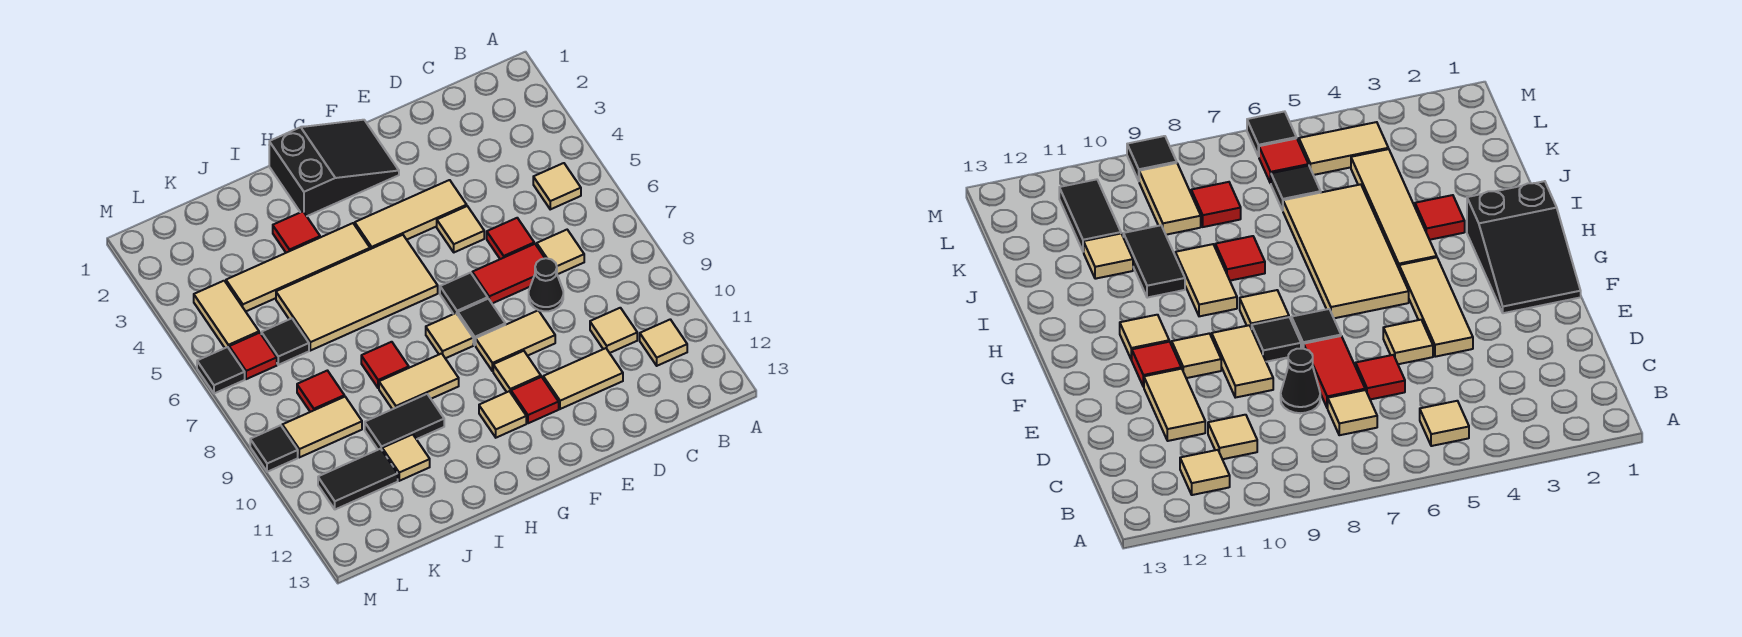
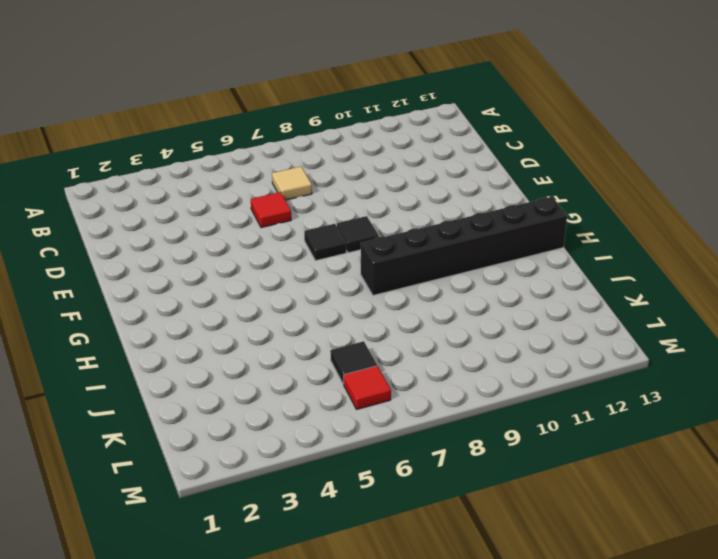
black brick H8:H13 level 1 -> tan tile H9:I9 level 1
none -> tan tile B5 level 1
none -> tan tile B11 level 1
none -> tan tile C10 level 1
none -> red tile D7:E7 level 1

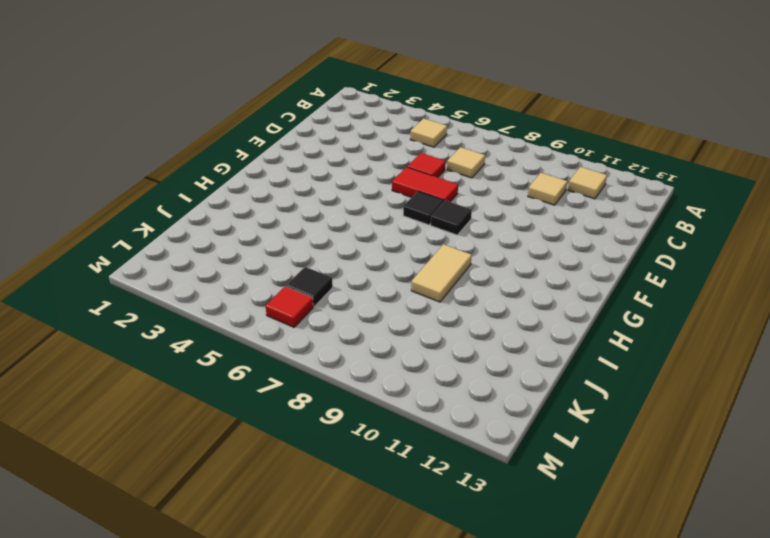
red tile E6:E7 level 1 -> red tile D7:E7 level 1
none -> black cone D8 level 1
none -> tan tile D11:E11 level 1
none -> tan tile E4:G4 level 1
none -> tan tile E5 level 1

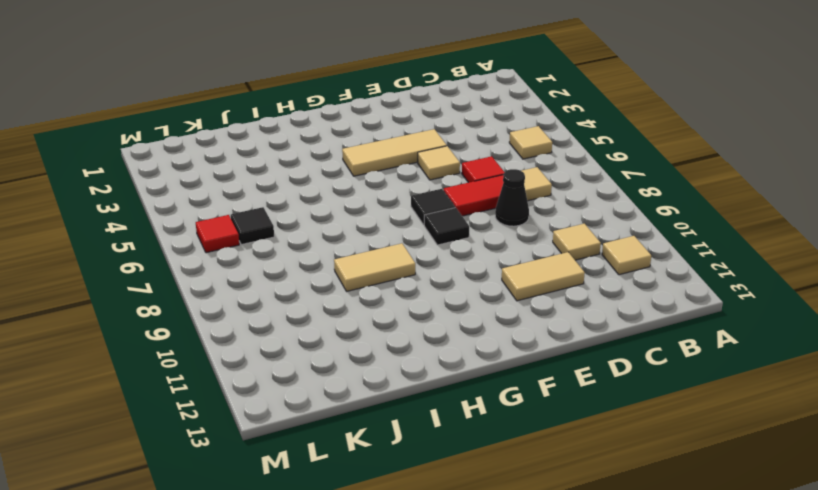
none -> tan tile E9:F9 level 1
none -> black slope F1:H2 level 1 top H
none -> tan tile F10 level 1
none -> red tile F11 level 1

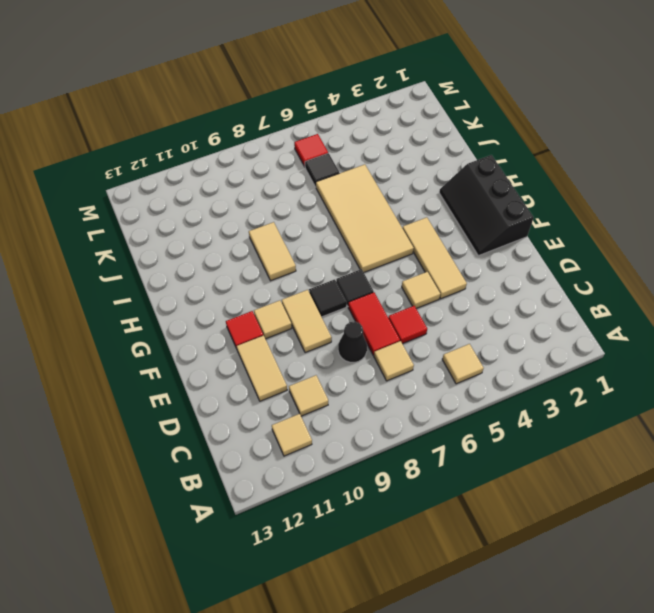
black slope F1:H2 level 1 top 1 -> black slope F1:H2 level 1 top H
none -> tan tile G8 level 1
none -> tan tile G11 level 1
none -> tan tile H4:K4 level 1
none -> red tile I3 level 1

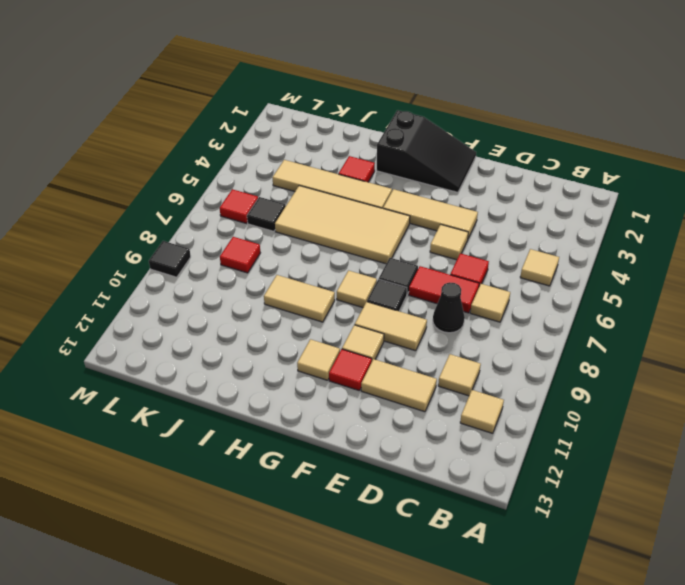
none -> red tile I8 level 1
none -> black tile I10:J10 level 1
none -> tan tile J11 level 1
none -> tan tile K9:L9 level 1

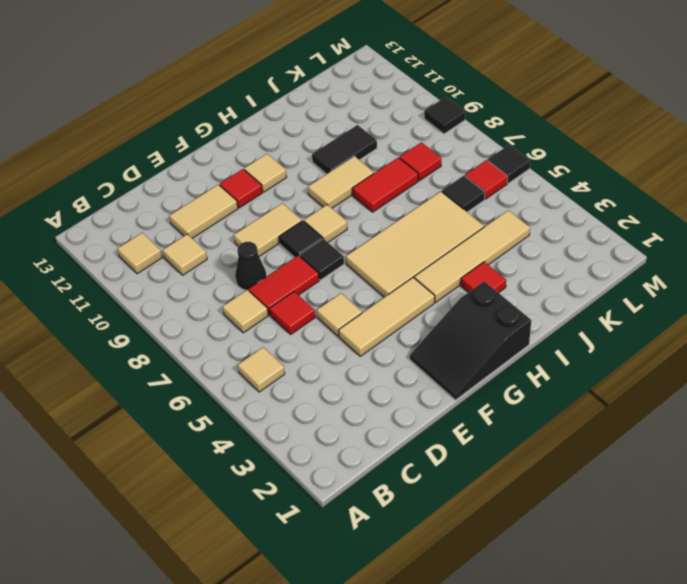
red tile I8:J8 level 1 -> red tile I8 level 1
none -> tan tile F10 level 1
none -> tan tile J11 level 1
none -> tan tile K9:L9 level 1
none -> black tile K11:L11 level 1

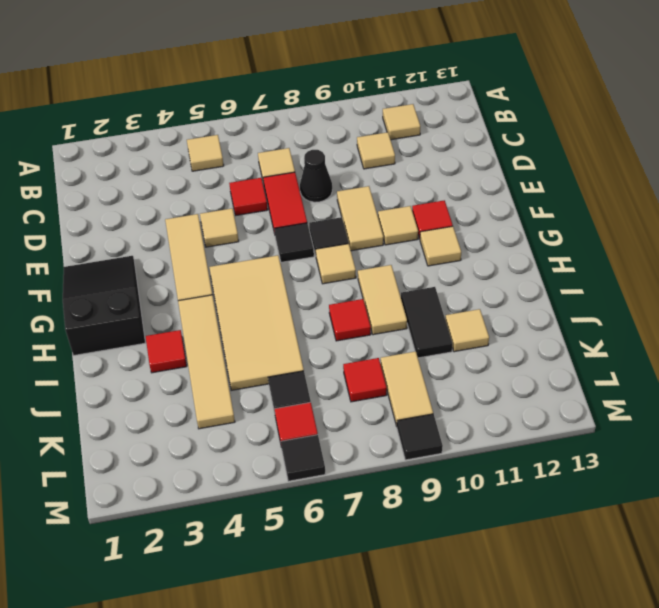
none -> tan tile D11:E11 level 1
none -> black tile K11:L11 level 1
none -> tan tile L4:L5 level 1

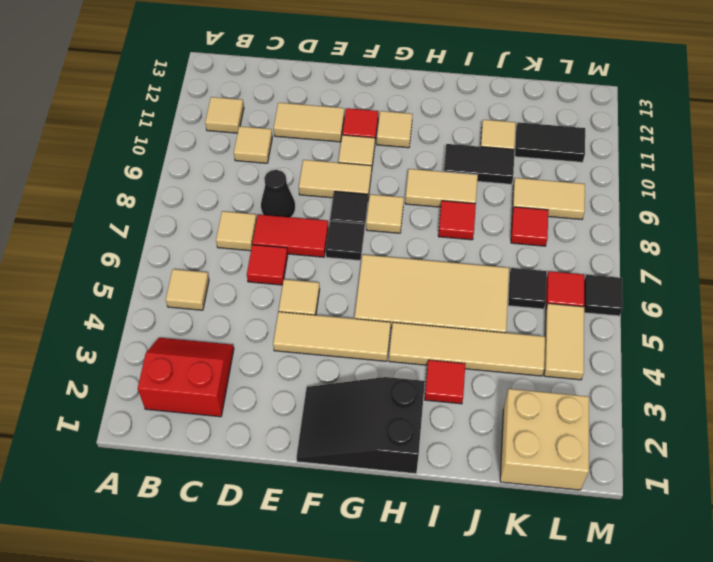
red slope B2:C3 level 1 top 2 -> none
tan brick K1:L2 level 1 -> none
none -> black tile M9 level 1

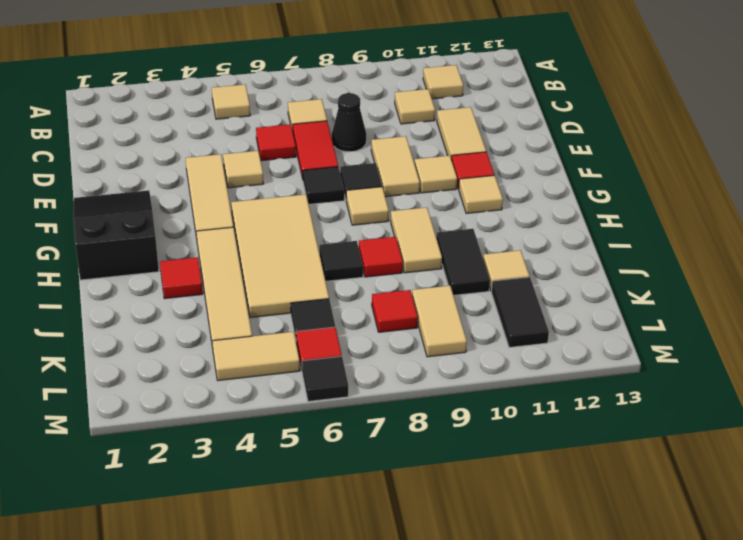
black tile I7 level 1 -> black tile M9 level 1

